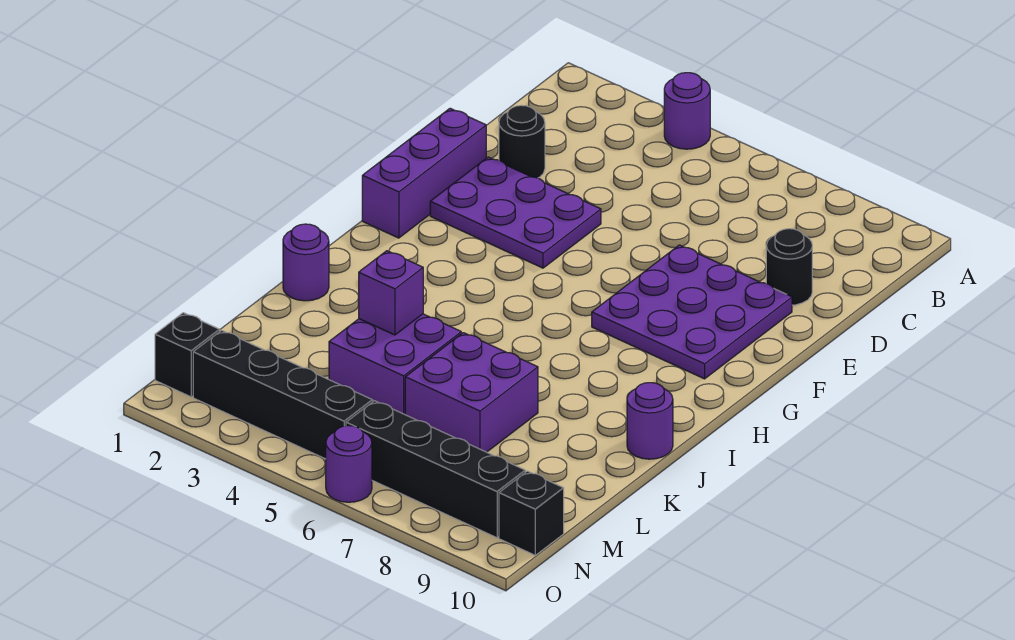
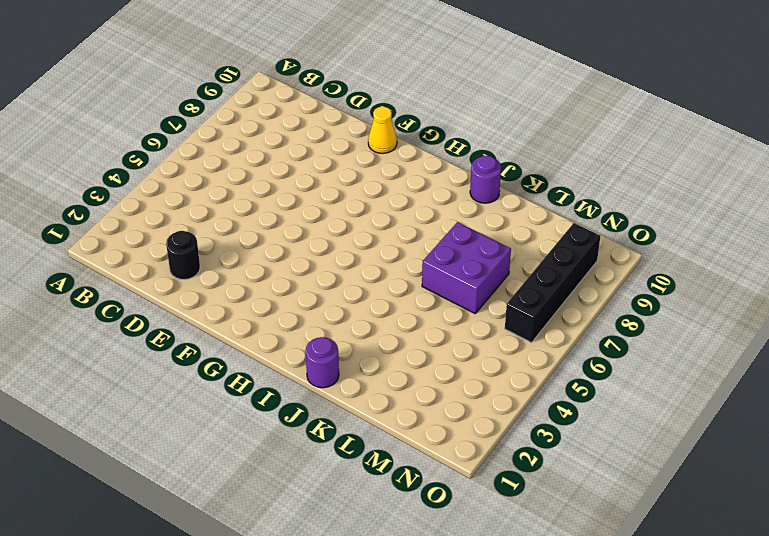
yellow cone F10 level 1 -> none
none -> purple round brick A4 level 1
none -> black round brick D9 level 1
none -> purple brick E1:G1 level 1

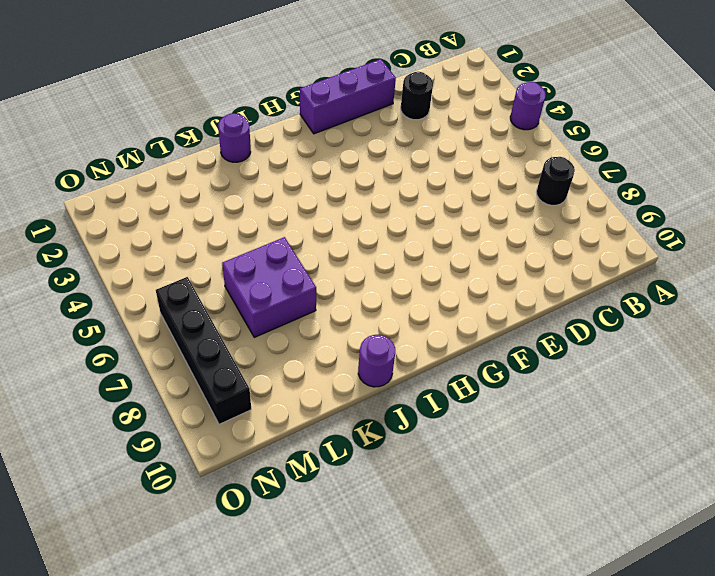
black round brick B7 level 1 -> black round brick D9 level 1
none -> purple plate E2:F4 level 1
none -> purple plate E7:G9 level 1
none -> purple brick K4:L5 level 1

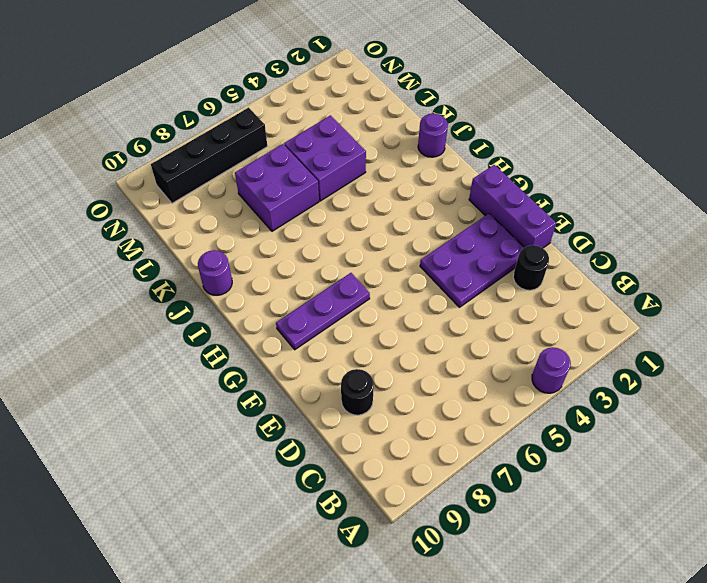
purple plate G7:G9 level 1 -> purple plate E7:G9 level 1
none -> black brick N1 level 1
none -> black brick N2:N5 level 1
none -> black brick N10 level 1

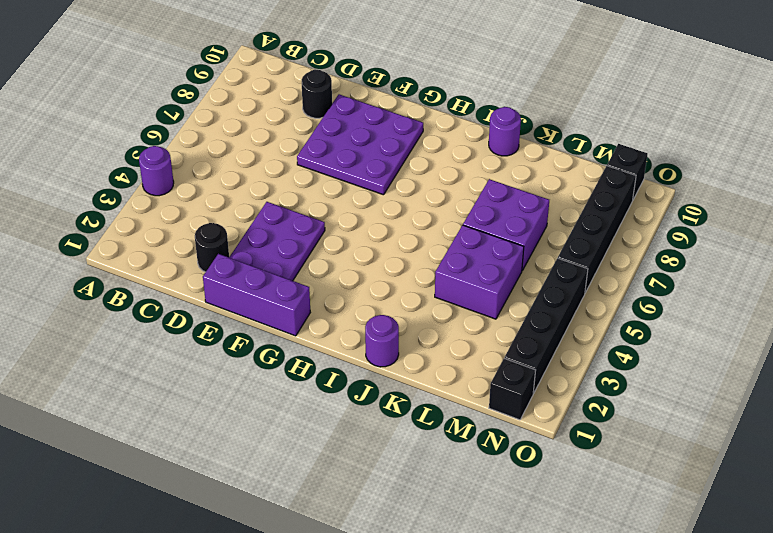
none -> purple round brick O6 level 1
none -> purple brick K4 level 2

